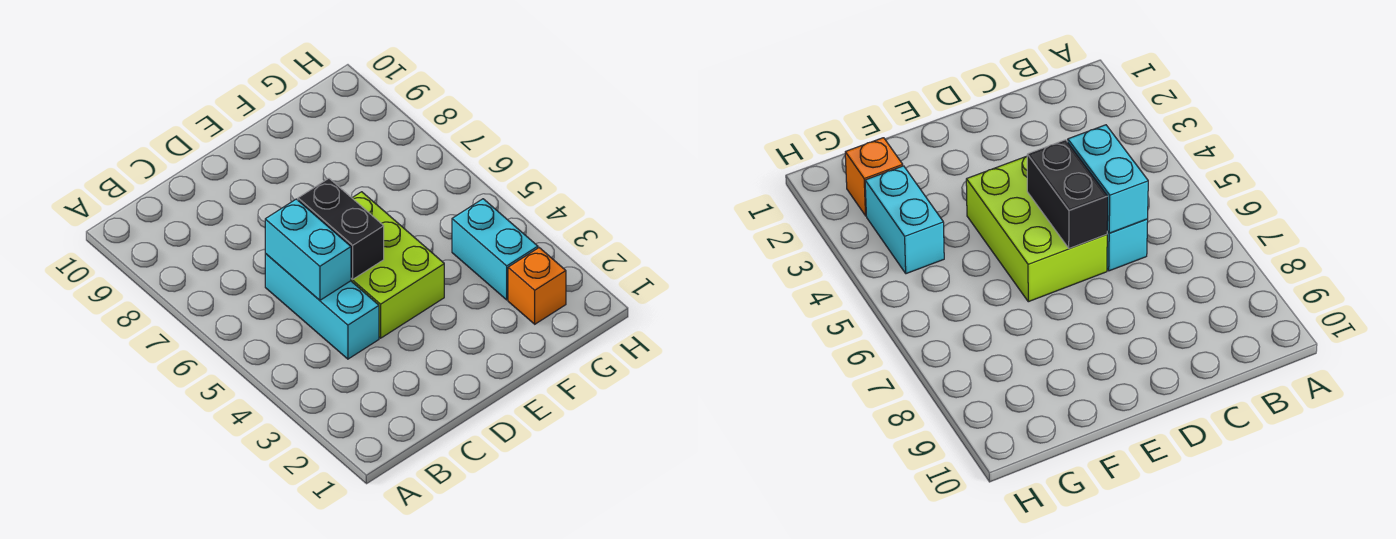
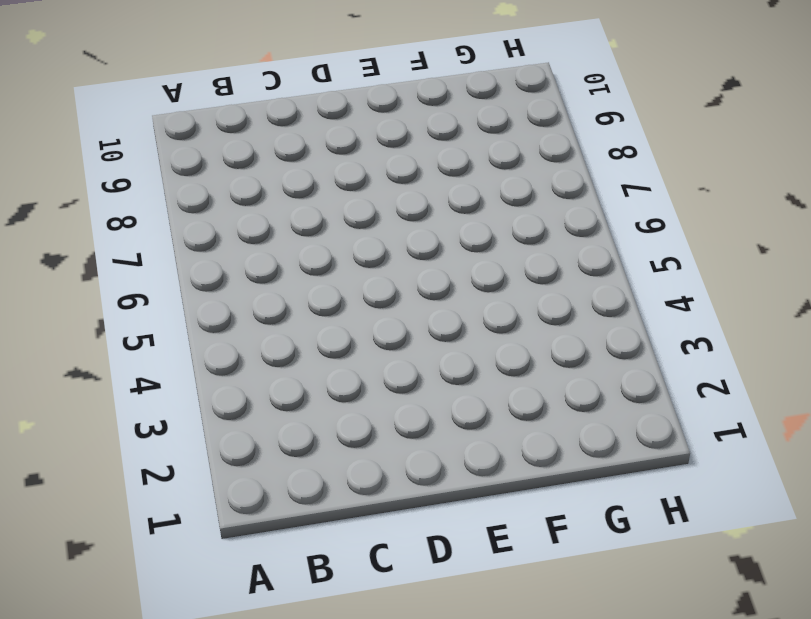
none -> cyan brick C4:C6 level 1
none -> lime brick D4:E6 level 1

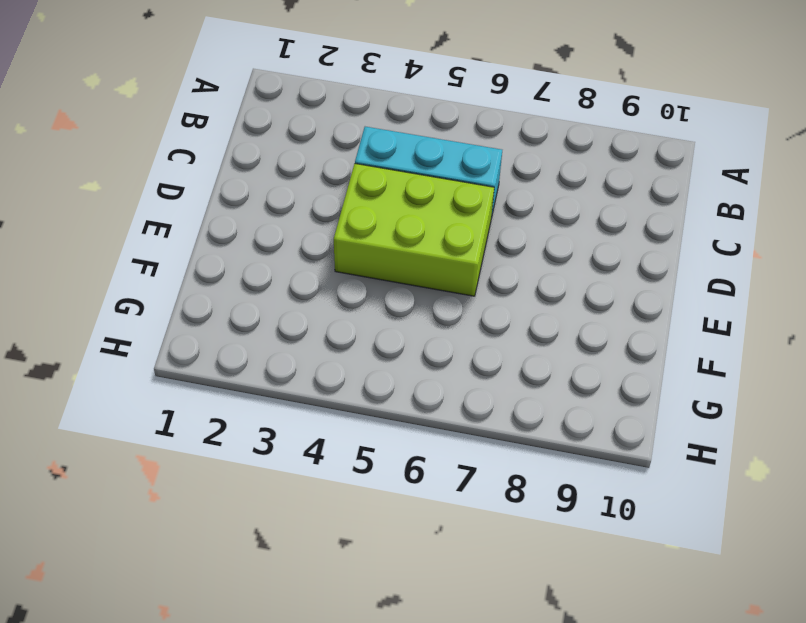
none -> orange brick G2 level 1
none -> cyan brick G3:G4 level 1

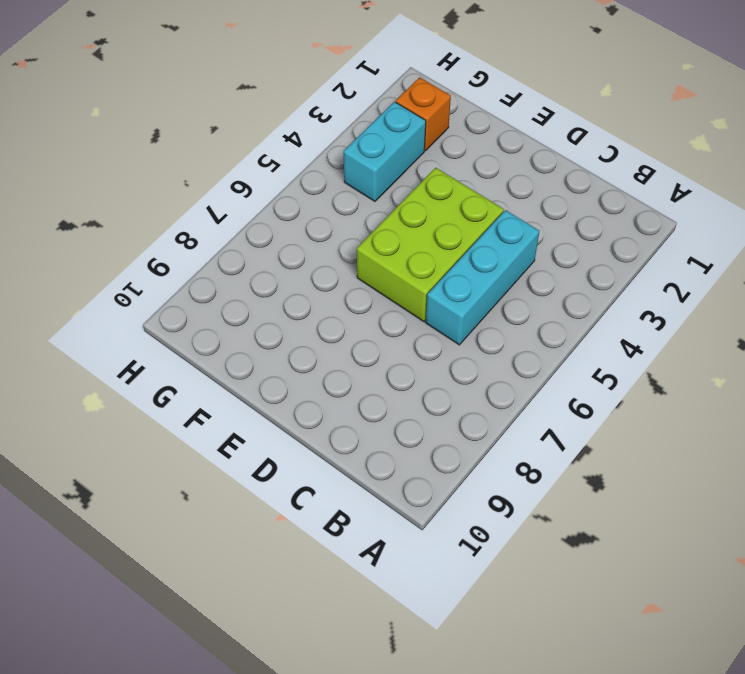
none -> cyan brick C5:C6 level 2
none -> black brick D5:D6 level 2

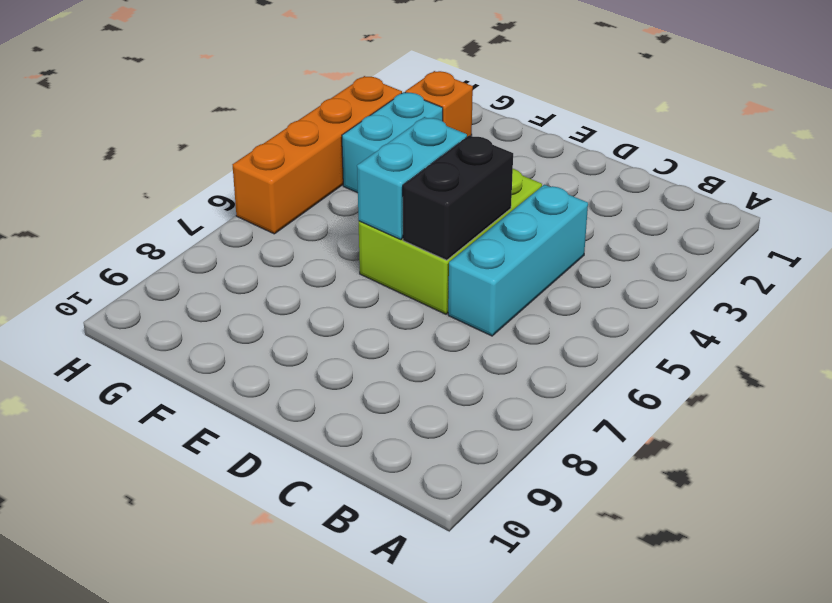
cyan brick E5:E6 level 2 -> cyan brick C5:C6 level 2
orange brick H3:H6 level 1 -> none

